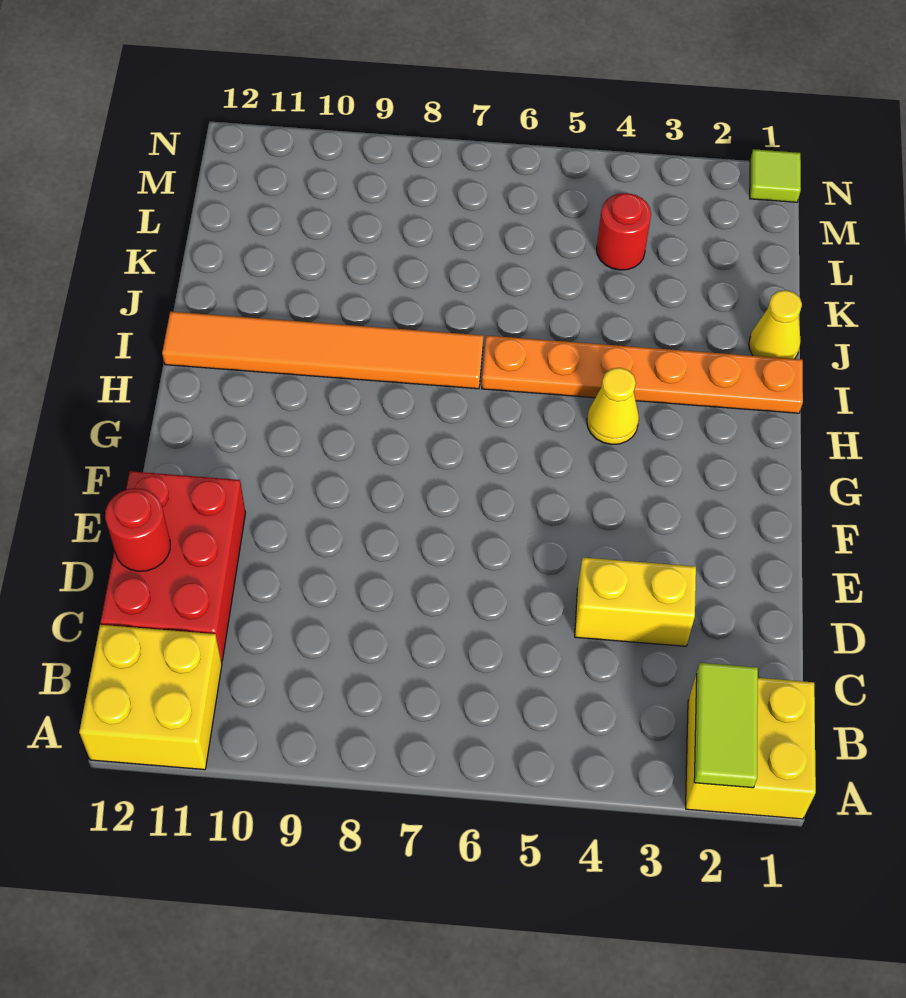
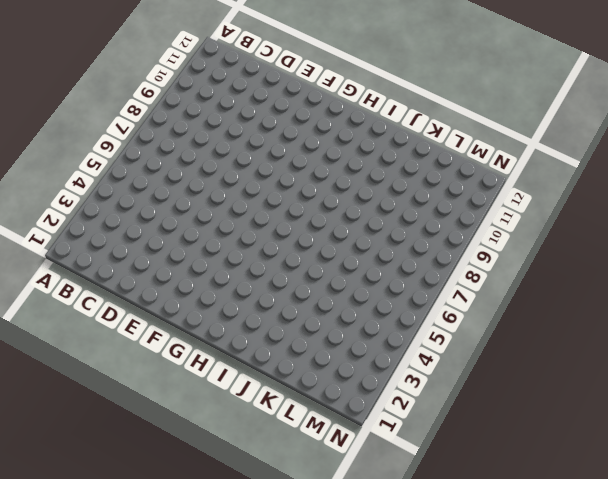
none -> yellow brick A1:B2 level 1
none -> yellow brick A11:B12 level 1
none -> red brick C11:E12 level 1

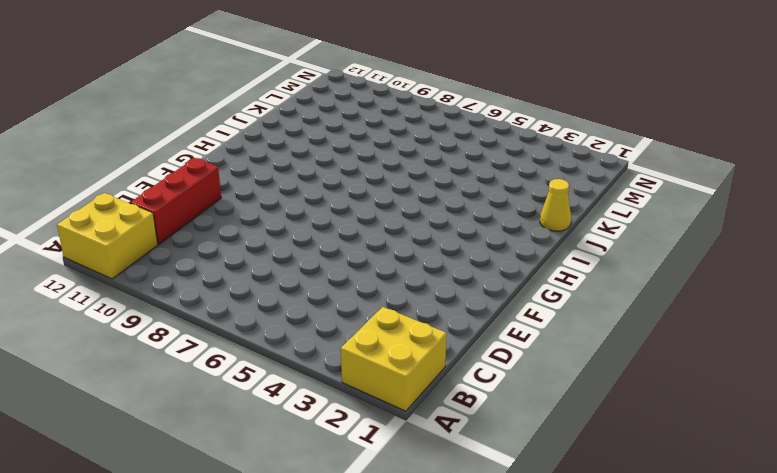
red brick C11:E11 level 1 -> red brick C11:E12 level 1
none -> yellow brick D3:D4 level 1
none -> yellow cone H4 level 1
none -> orange plate I1:I6 level 1

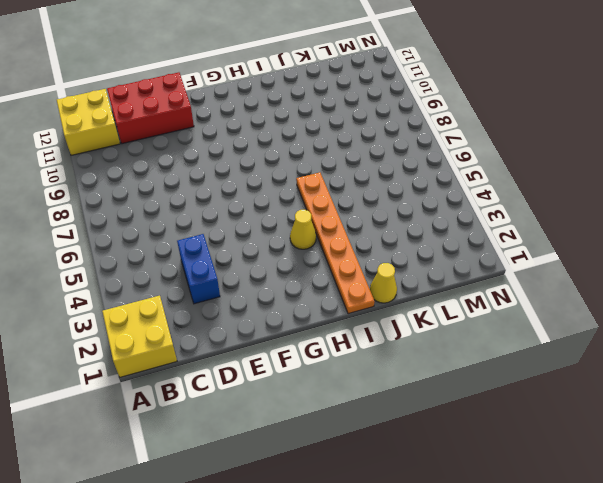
blue brick D3:D4 level 1 -> yellow brick D3:D4 level 1
none -> orange tile I7:I12 level 1
none -> red round brick L4 level 1
none -> lime tile N1 level 1

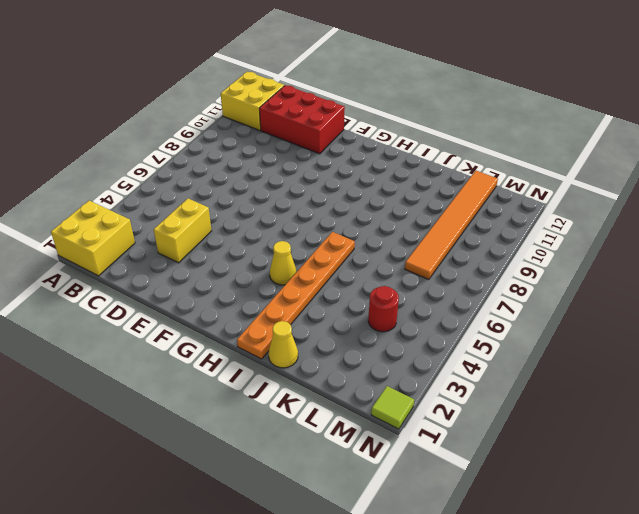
orange tile L7:L12 level 1 -> orange tile I7:I12 level 1
none -> lime tile A2:B2 level 2
none -> red round brick D12 level 2

